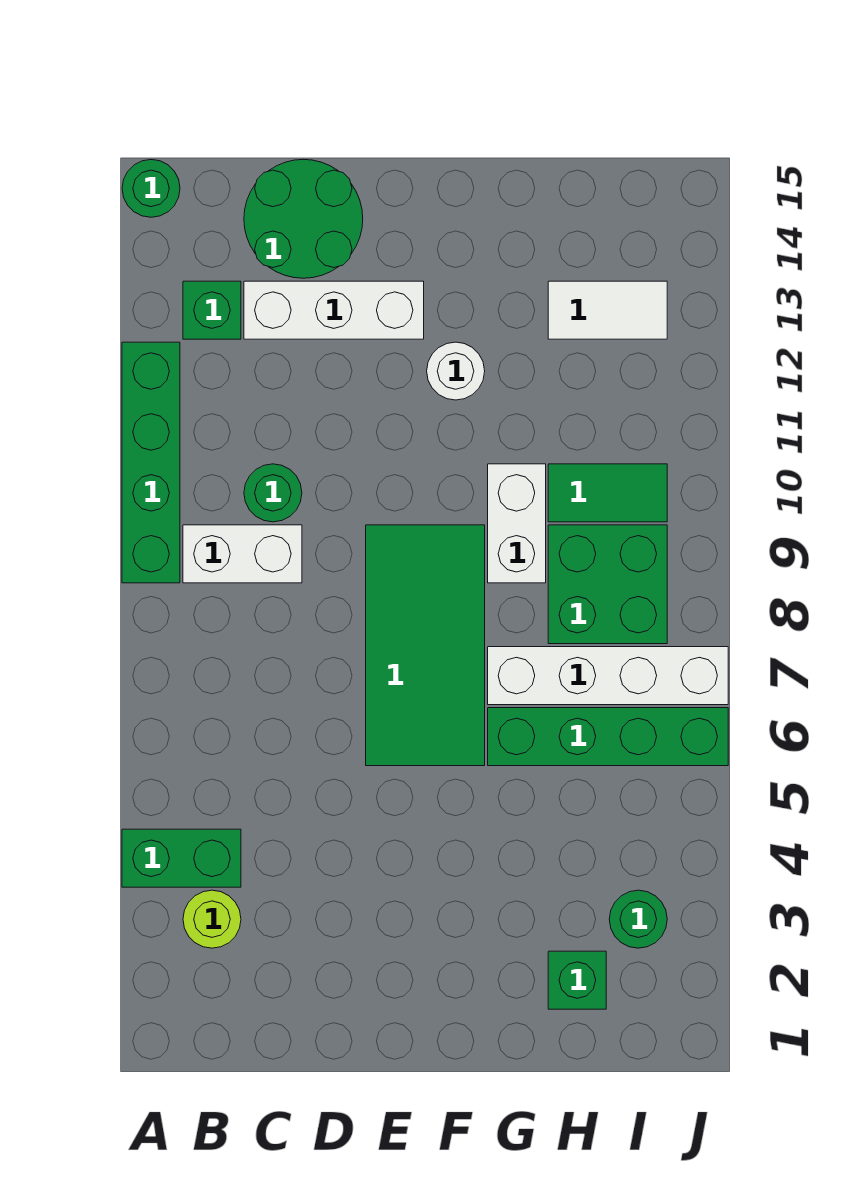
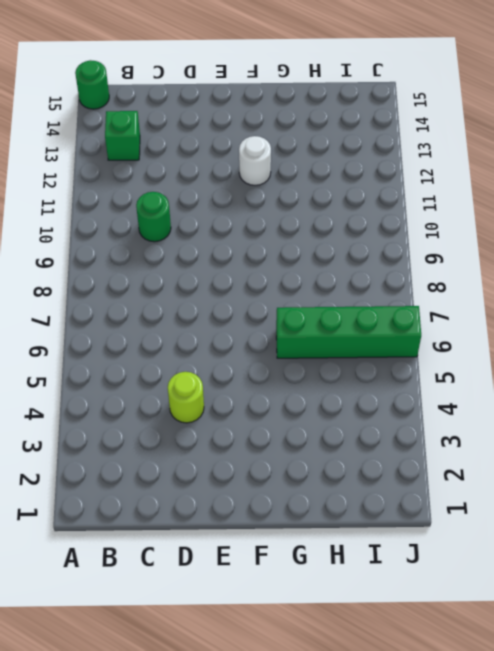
lime round brick D4 level 1 -> lime round brick B3 level 1
none -> green brick A4:B4 level 1
none -> green brick A9:A12 level 1
none -> white brick B9:C9 level 1

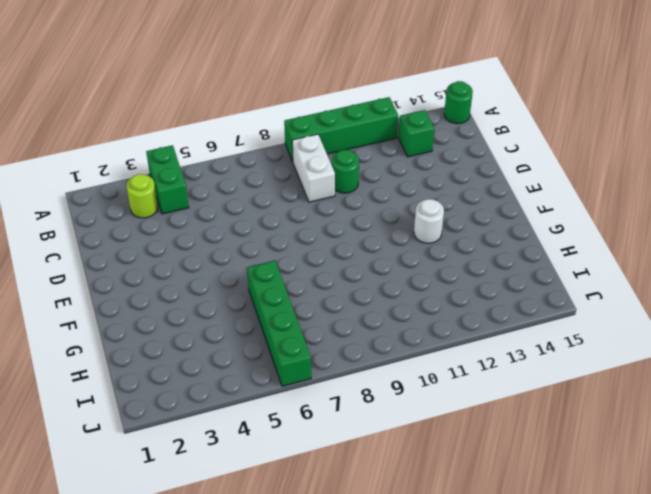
none -> white brick C13:E13 level 1
none -> green round brick C14:D15 level 1
none -> green tile E6:F9 level 1

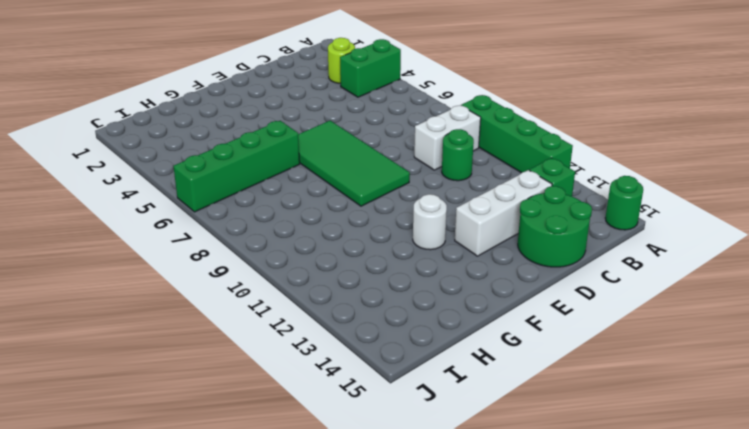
none -> white brick G7:J7 level 1
none -> white brick G9:G10 level 1
none -> green brick H2 level 1

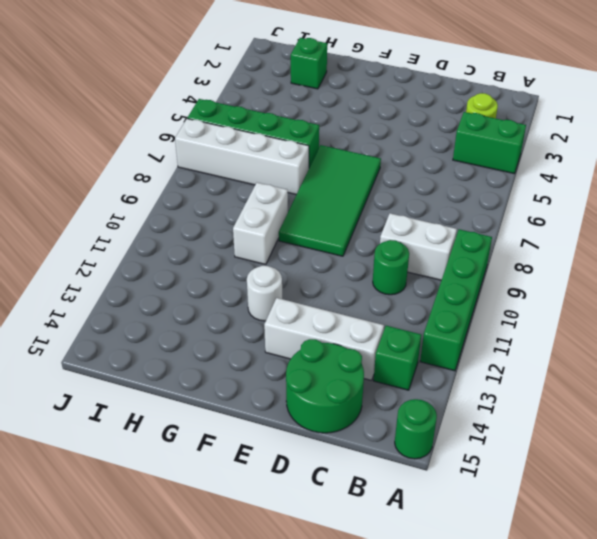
none -> green brick H8:I9 level 1
none -> green tile H10:I10 level 1
none -> white tile H13:I13 level 1

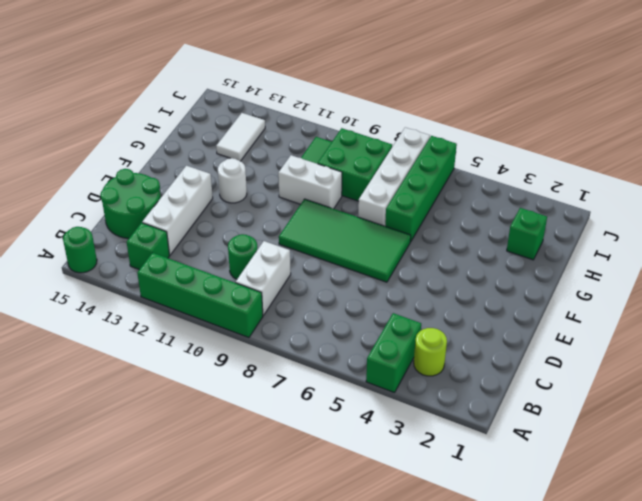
none -> green round brick I3 level 1

